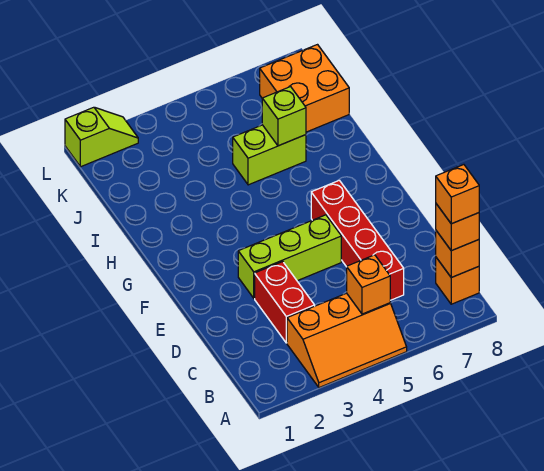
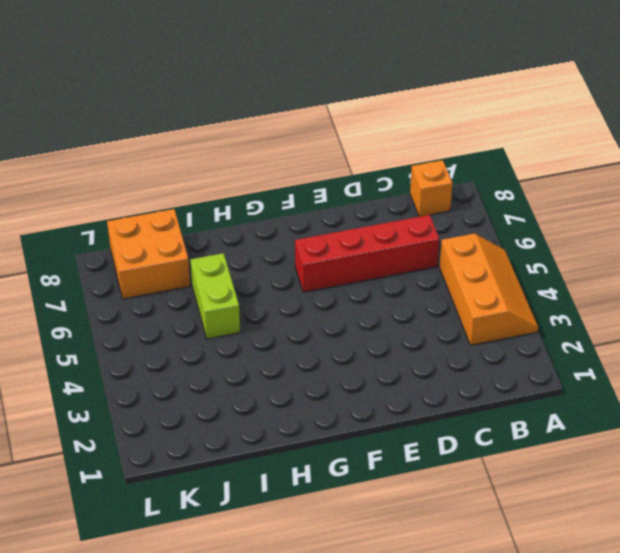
none -> red brick C3:D3 level 1
none -> lime brick E3:E5 level 1
none -> lime slope L1:L2 level 1 top 1

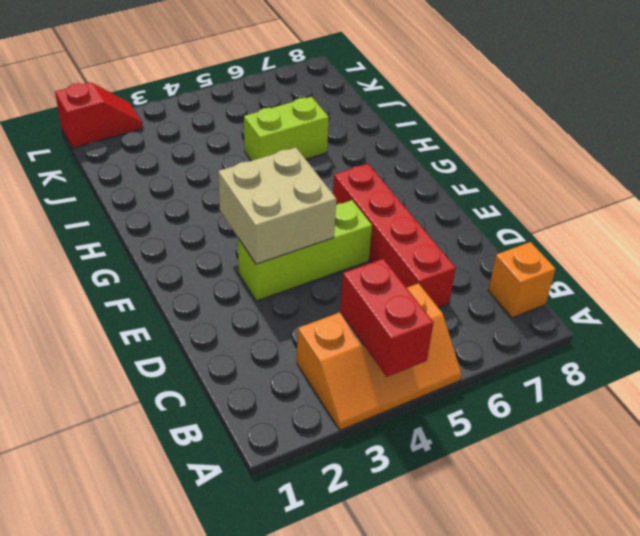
red brick A4:B4 level 2 -> red brick C3:D3 level 1
tan brick E3:F4 level 2 -> none
red slope L1:L2 level 1 top 1 -> lime slope L1:L2 level 1 top 1
none -> orange brick J7:K8 level 1
none -> orange brick B5 level 2
none -> orange brick B8 level 2

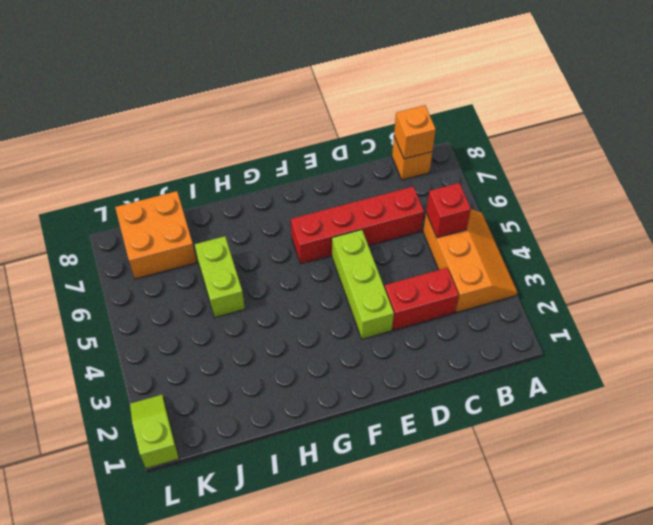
red brick B5 level 2 -> orange brick B5 level 2
none -> lime brick I6 level 2
none -> orange brick B8 level 3
none -> orange brick B8 level 4

